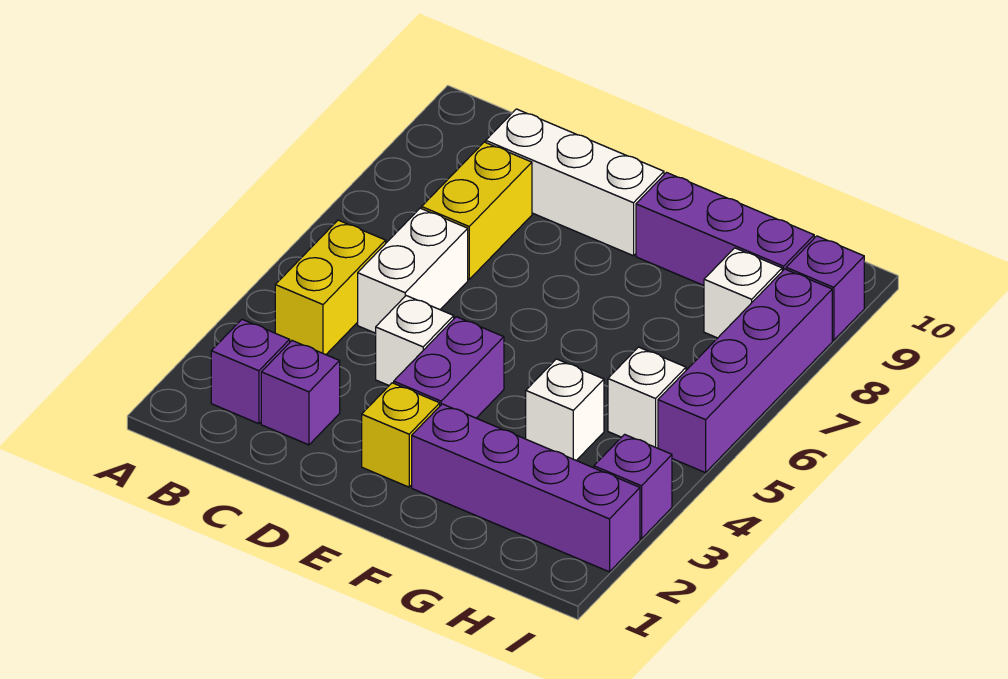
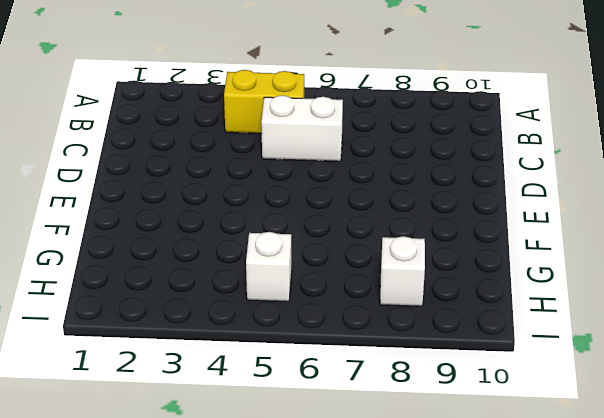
none -> purple brick B2 level 1
none -> purple brick C2 level 1
none -> yellow brick C7:C8 level 1

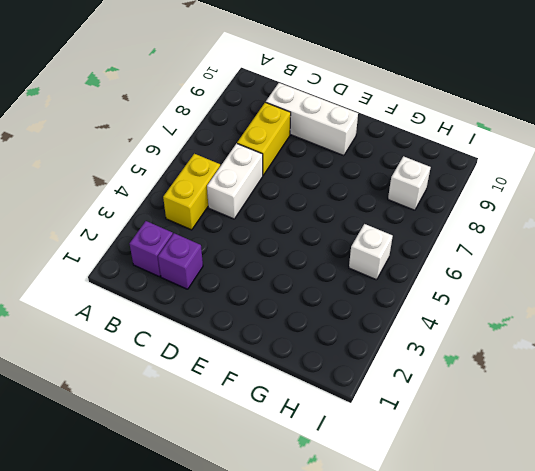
none -> white brick D4 level 1
none -> yellow brick E2 level 1
none -> purple brick E3:E4 level 1

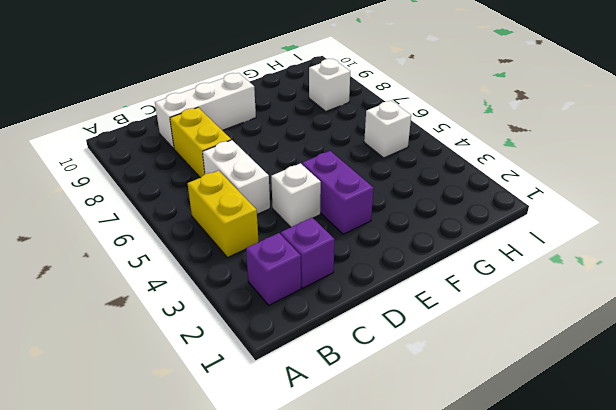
none -> yellow brick E2 level 1
none -> purple brick F2:I2 level 1
none -> purple brick F9:H9 level 1

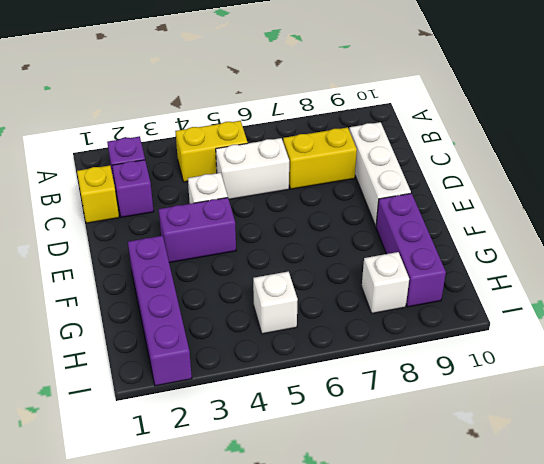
yellow brick C1 level 1 -> yellow brick E2 level 1
none -> white brick G4 level 1
none -> purple brick I3 level 1
none -> purple brick I5:I8 level 1

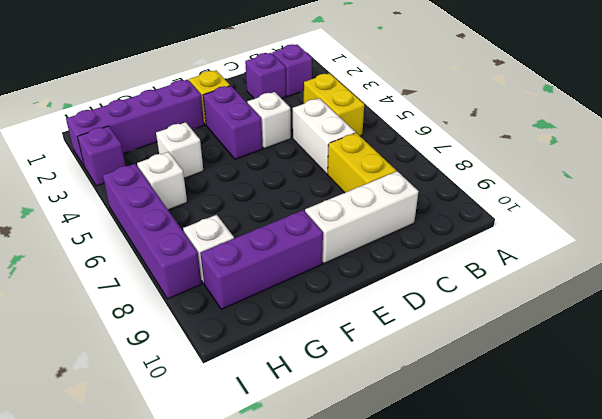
none -> purple brick I9 level 1

